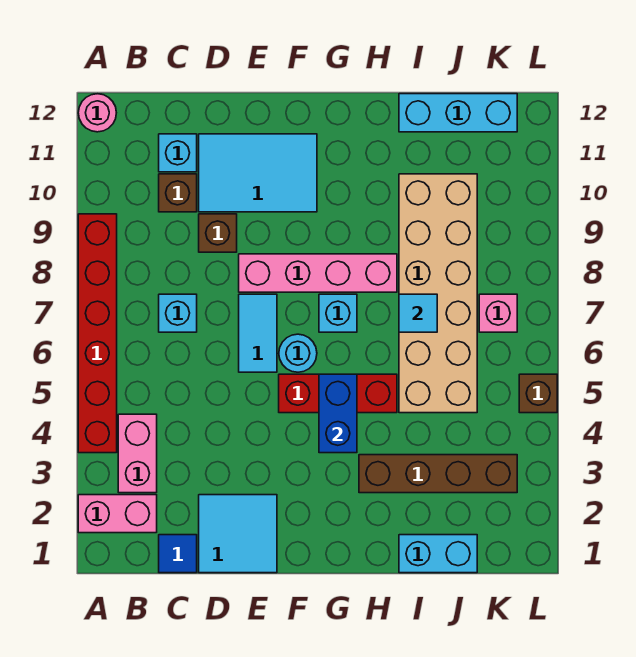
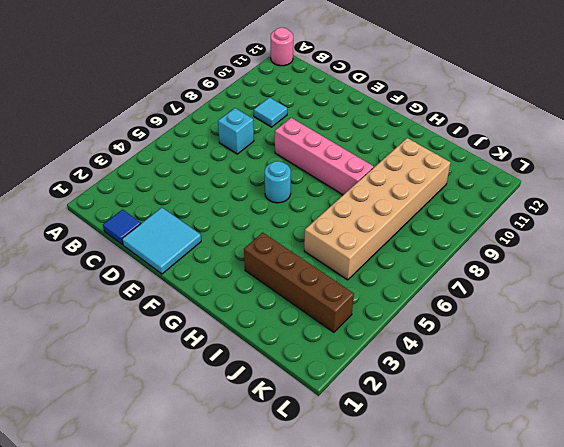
cyan tile C9 level 1 -> cyan tile I7 level 2
none -> pink brick A2:B2 level 1
none -> red brick A4:A9 level 1
none -> pink brick B3:B4 level 1

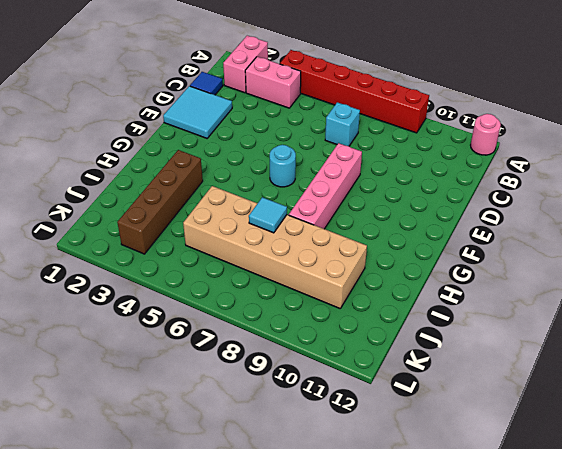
none -> brown brick C10 level 1
none -> cyan brick C11 level 1
none -> brown brick D9 level 1

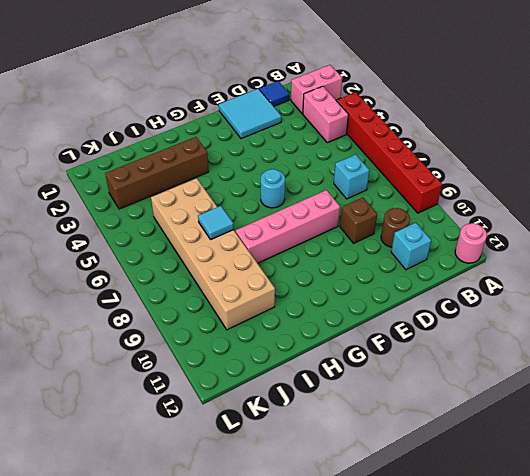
brown round brick C10 level 1 -> brown brick C10 level 1
none -> cyan tile D10:F11 level 1
none -> cyan tile E6:E7 level 1
none -> red brick F5:H5 level 1

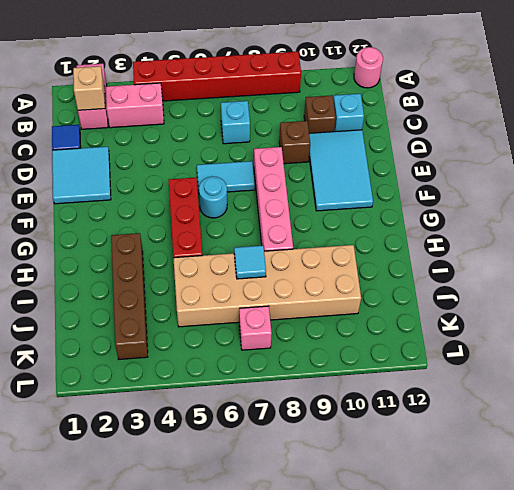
tan brick B2 level 2 -> none
none -> cyan brick G7 level 1
none -> cyan brick I1:J1 level 1
none -> cyan brick I12:K12 level 1

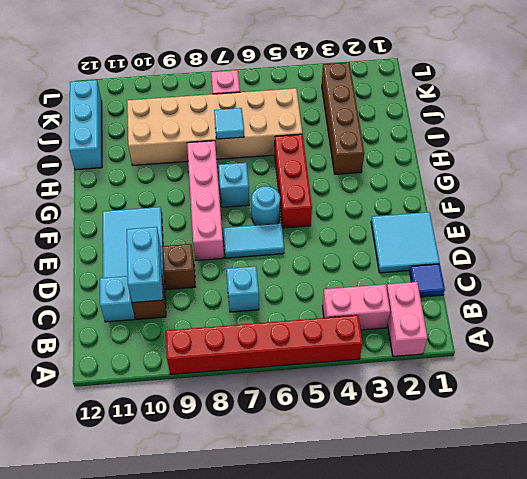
cyan brick C10:D10 level 2 -> cyan brick I1:J1 level 1
none -> pink round brick A12 level 1
none -> brown brick L5 level 1
none -> blue brick G4:G5 level 2

